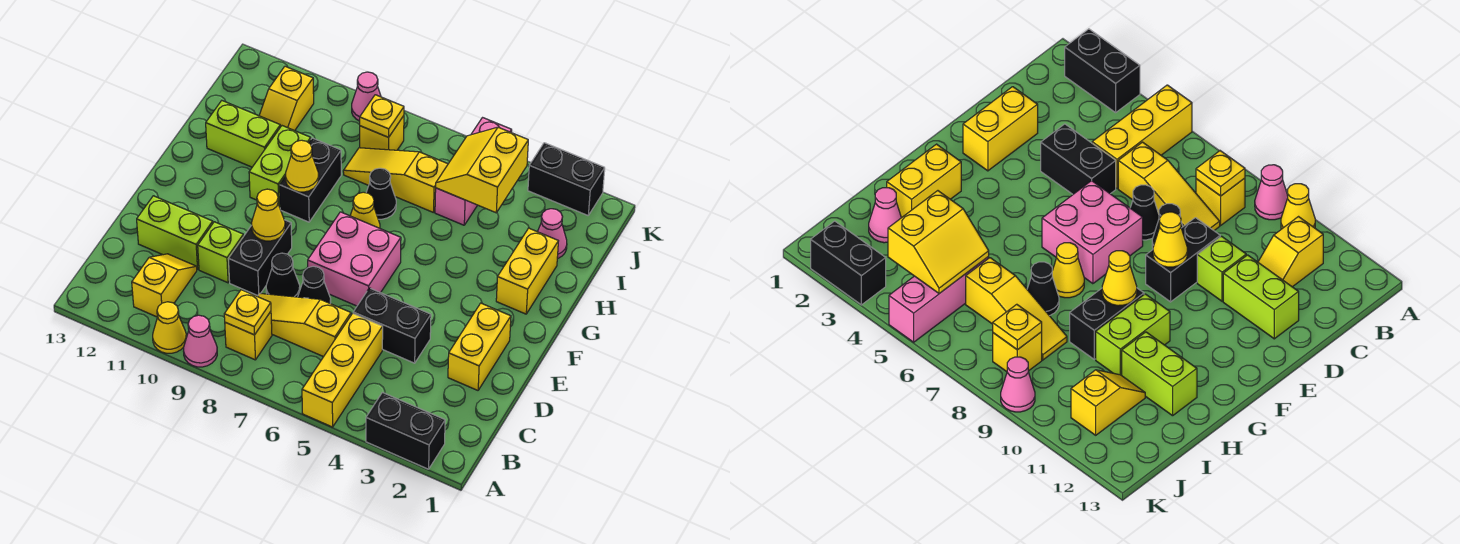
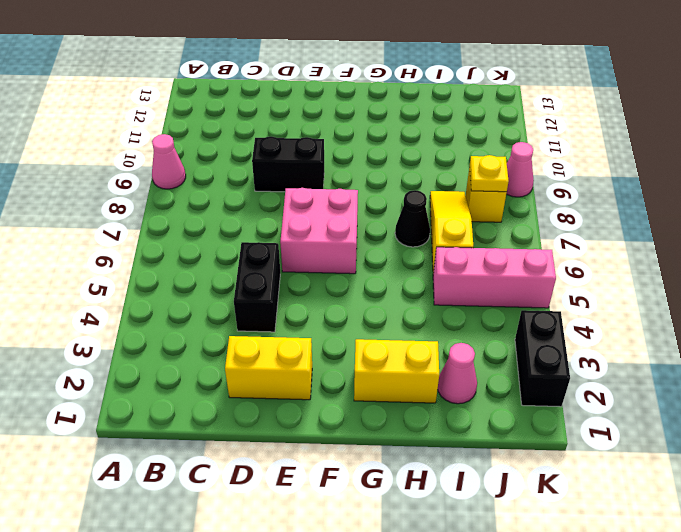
none -> black brick A2:A3 level 1
none -> yellow brick A5:C5 level 1
none -> yellow cone A10 level 1
none -> yellow brick B8 level 1

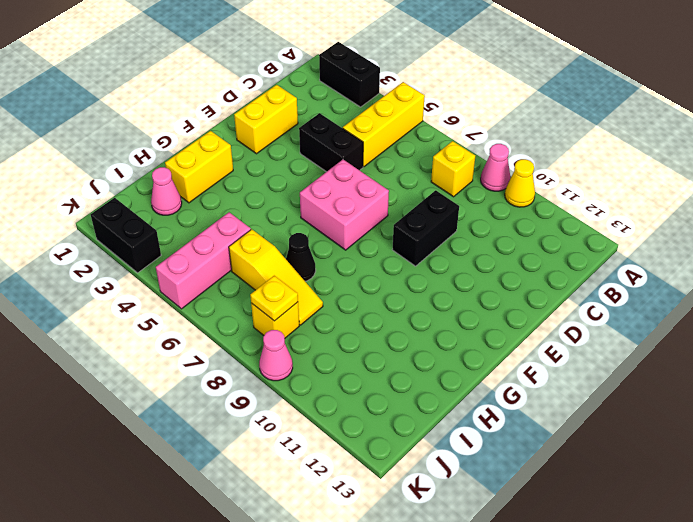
none -> yellow slope B11:C11 level 1 top B
none -> yellow slope C6:C8 level 1 top 6
none -> black cone D7 level 1
none -> black cone D8 level 1

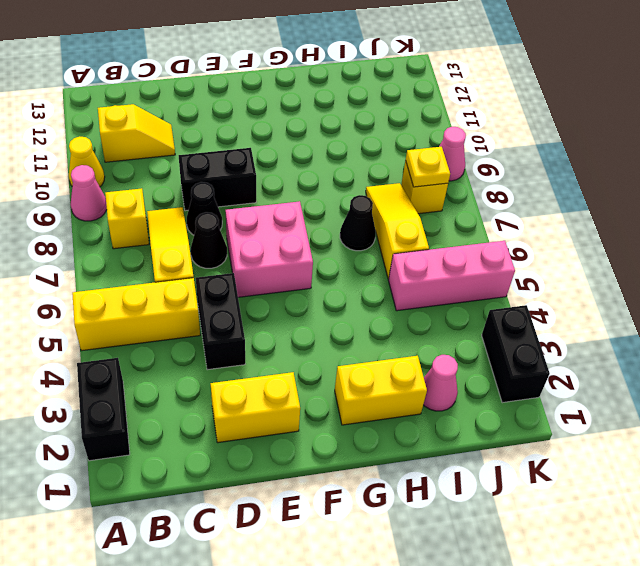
none -> lime brick D10 level 1
none -> lime brick D11:D12 level 1
none -> yellow cone G7 level 1
none -> black brick G9:H9 level 1

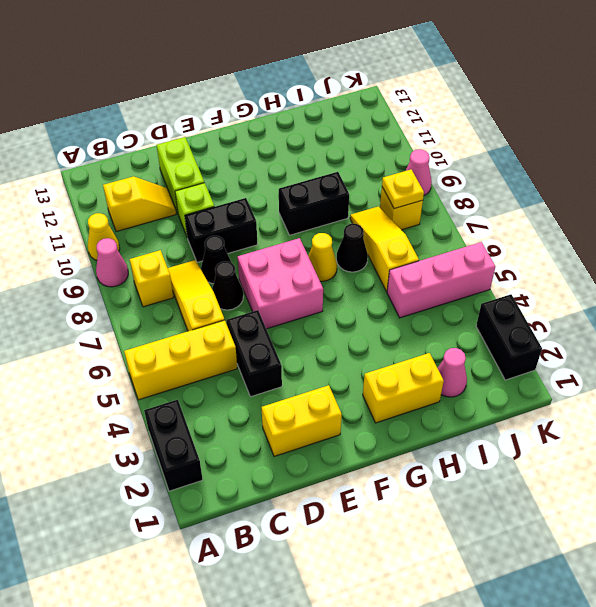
none -> lime brick G10:H10 level 1
none -> lime brick H11:H12 level 1
none -> yellow slope I11:J11 level 1 top J
none -> yellow plate B8 level 2

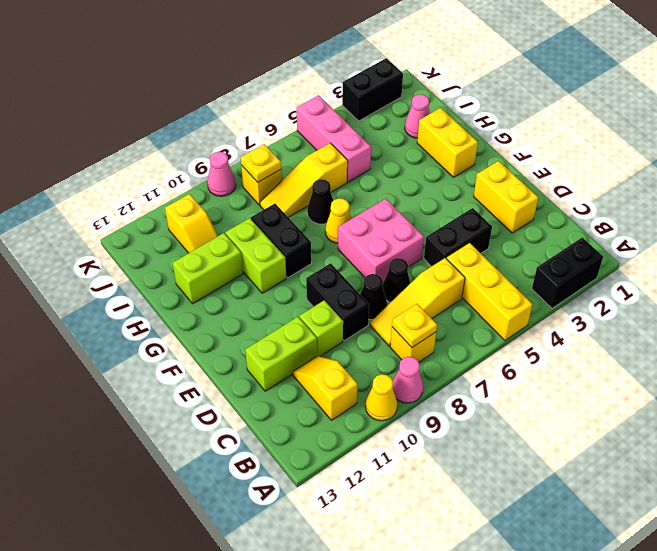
none -> yellow cone E9 level 2
none -> yellow cone G9 level 2
none -> yellow slope I4:J5 level 2 top 4

